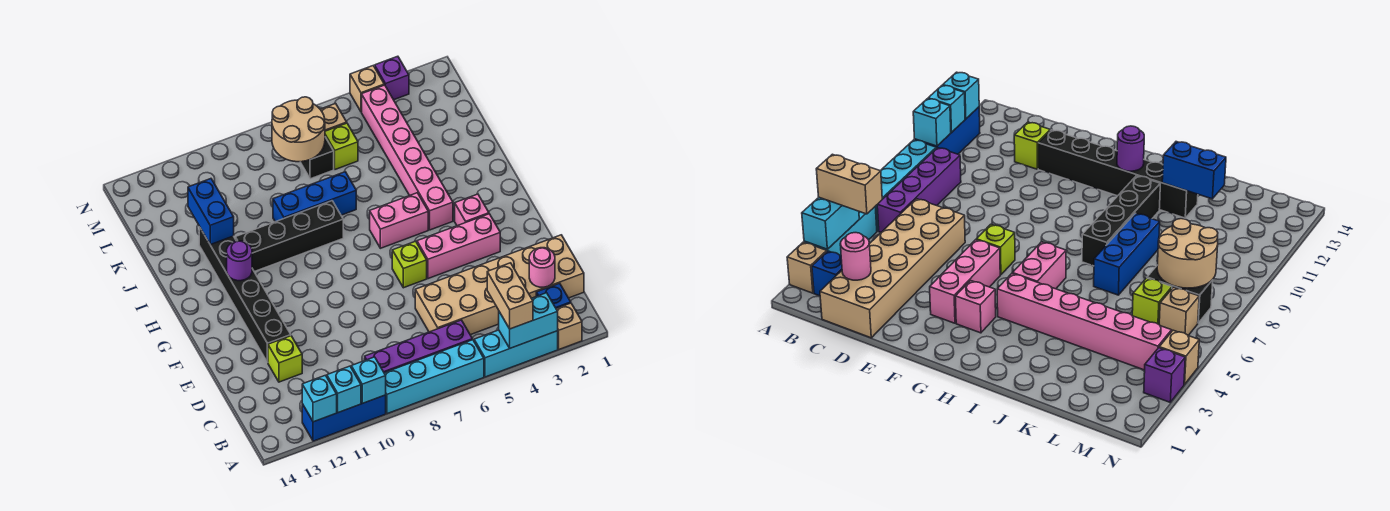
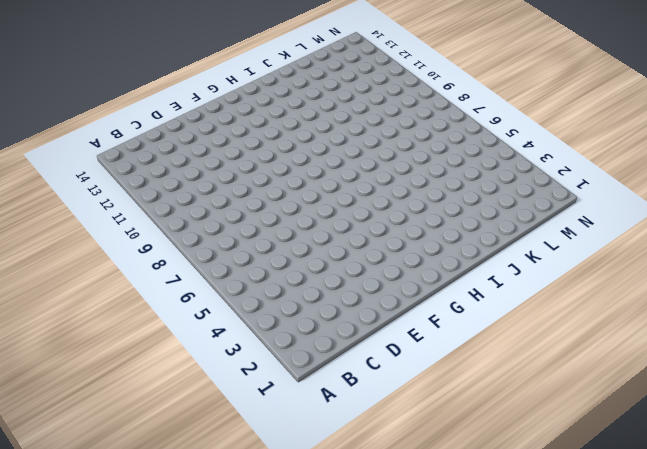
none -> tan brick A2 level 1
none -> cyan brick A3:A5 level 1
none -> cyan brick A6:A9 level 1
none -> blue brick A10:A12 level 1

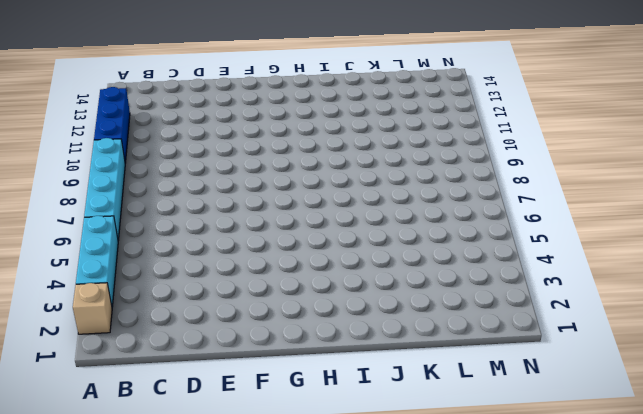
none -> blue brick B2 level 1
none -> purple brick B6:B9 level 1
none -> tan brick C1:D6 level 1
none -> lime brick D12 level 1

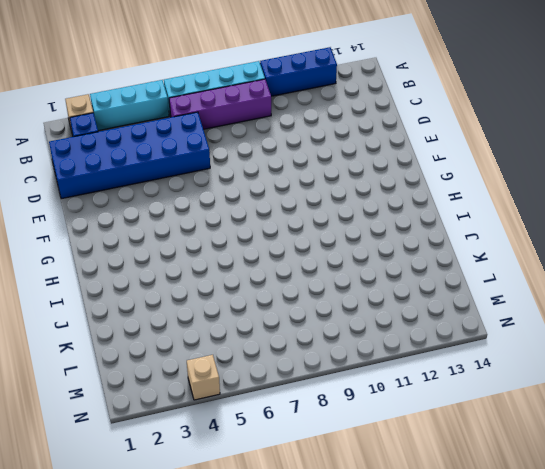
blue brick C1:D6 level 1 -> tan brick C1:D6 level 1
none -> lime brick D12 level 1
none -> black brick E12:J12 level 1
none -> pink brick F3:F5 level 1
none -> lime brick F6 level 1

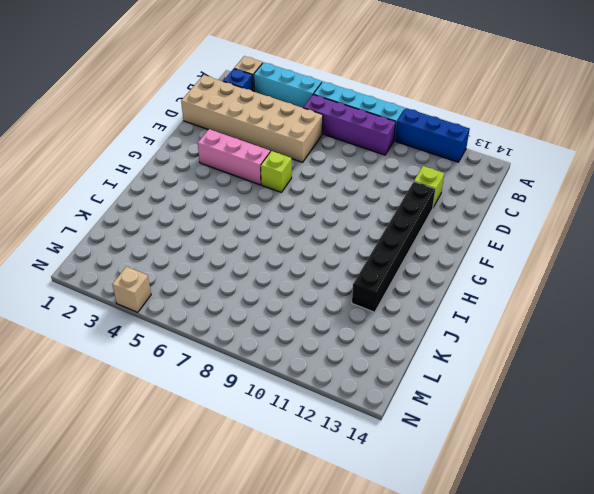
none -> pink brick G3 level 1
none -> pink brick H4:M4 level 1
none -> pink brick H5:H6 level 1
none -> black brick I8:I11 level 1

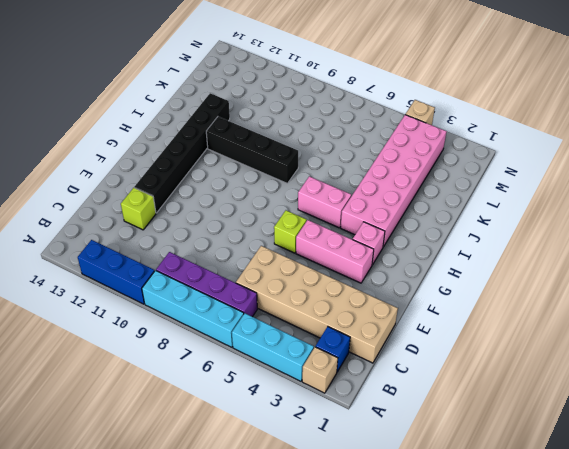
pink brick H3:M4 level 1 -> pink brick H4:M4 level 1
none -> blue brick J7:J9 level 1
none -> lime brick L6 level 1
none -> black brick L7:M7 level 1
none -> tan brick M6 level 1

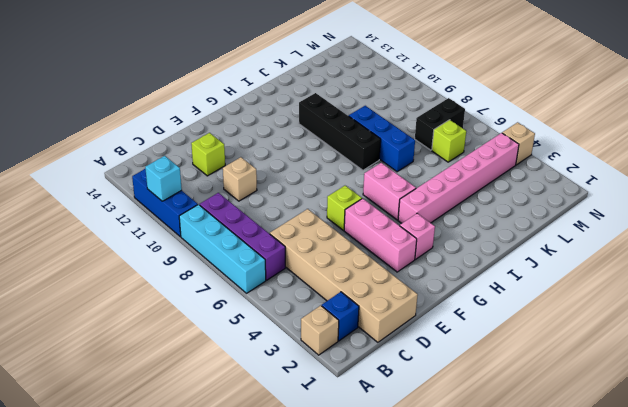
tan brick D10 level 1 -> tan brick M6 level 1
none -> cyan brick A3:A5 level 1
none -> black brick E12:J12 level 1
none -> purple brick N3 level 1
none -> cyan brick A3:A4 level 2

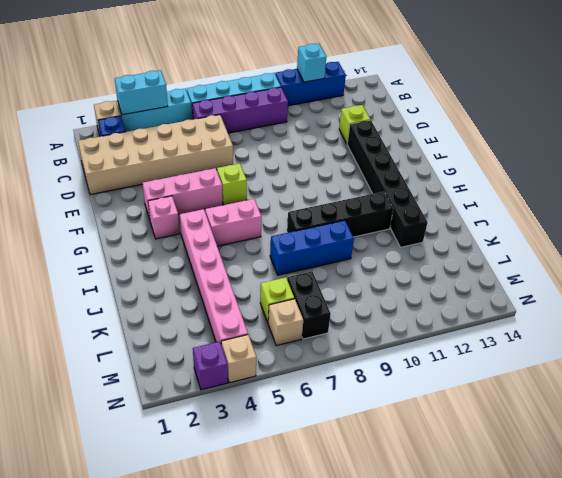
none -> cyan brick A10 level 2
none -> cyan brick A12 level 2
none -> pink round brick C2 level 2
none -> purple round brick H12 level 2

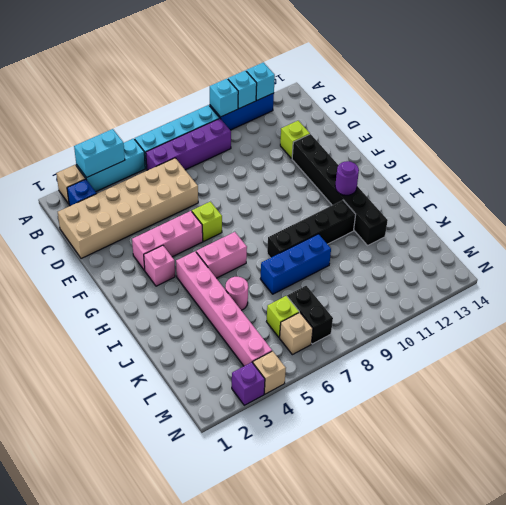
pink round brick J5 level 1 -> pink round brick C2 level 2
none -> blue brick J12:K12 level 2
none -> tan round brick L7:M8 level 2
none -> tan brick A4:B4 level 3

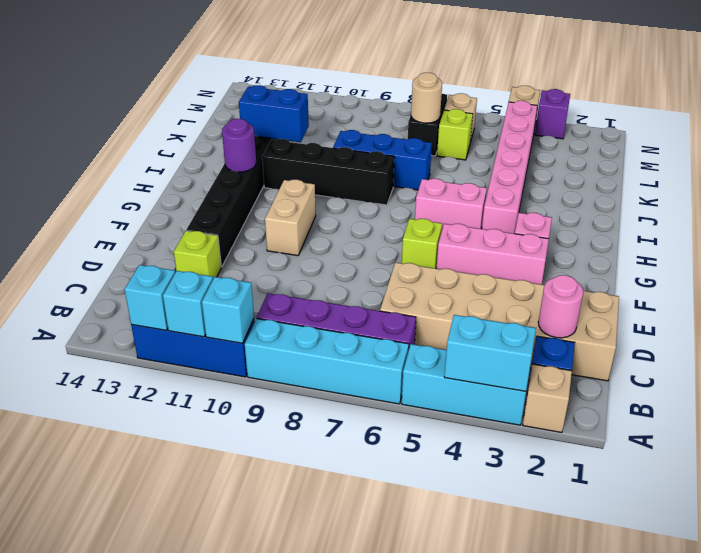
tan brick F10:G10 level 1 -> tan brick A4:B4 level 3
blue brick J11:J12 level 2 -> blue brick J12:K12 level 2
tan round brick L7 level 2 -> tan round brick L7:M8 level 2

